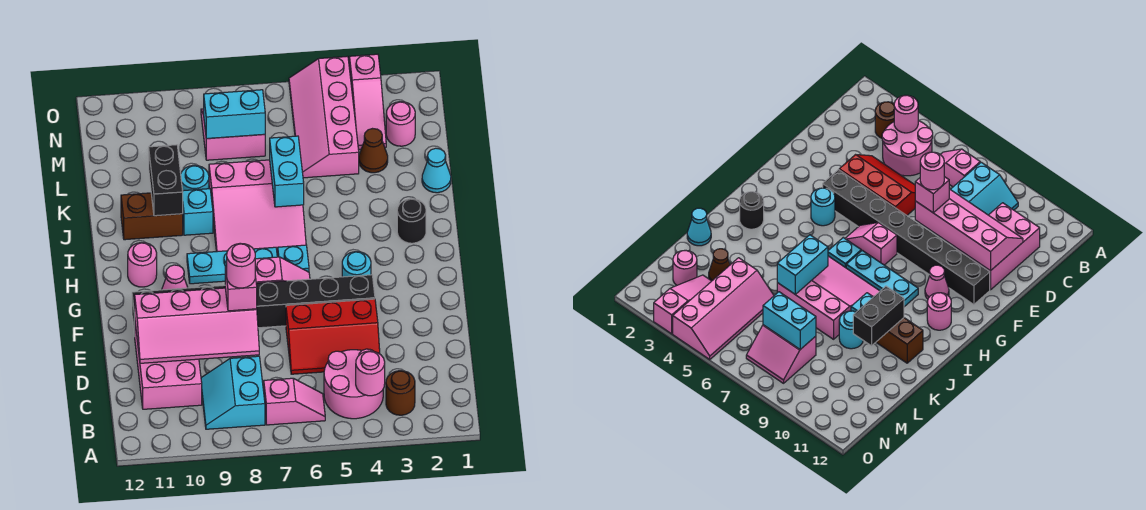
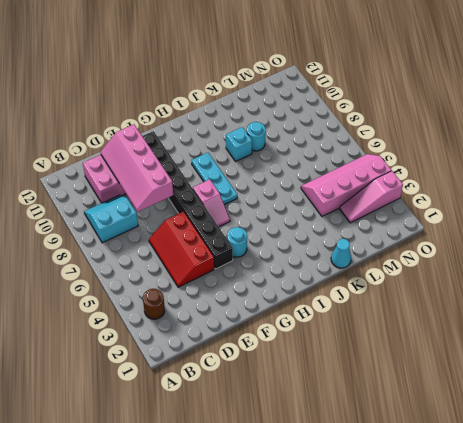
none -> pink round brick B4:C5 level 1
none -> pink slope B6:B7 level 1 top 7
none -> pink cone G10 level 1
none -> cyan plate H6 level 1

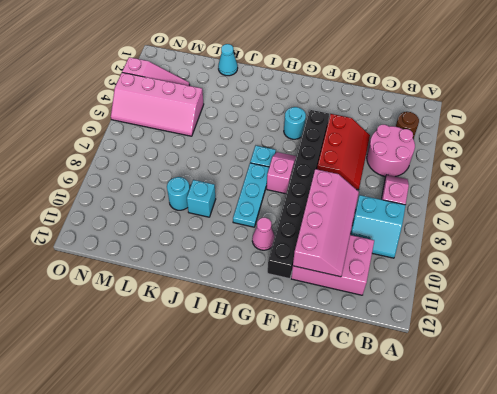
none -> pink round brick H11 level 1
none -> black round brick I2 level 1
none -> pink slope I6:K8 level 1 top K
none -> brown brick J10:J11 level 1

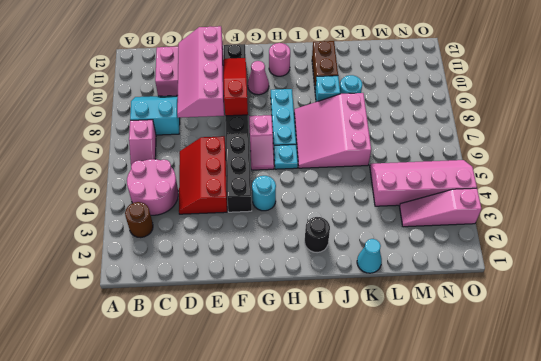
red slope F8:F10 level 2 top 8 -> none
none -> brown cone L3 level 1
none -> pink round brick M2 level 1
none -> pink slope M7:N8 level 1 top M
none -> pink round brick B4 level 2

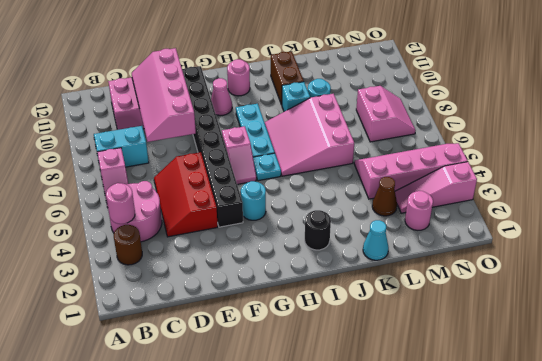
none -> cyan brick J6:K6 level 2
none -> black brick J10:K10 level 2
none -> cyan brick M7:M8 level 2
none -> pink brick E8 level 3

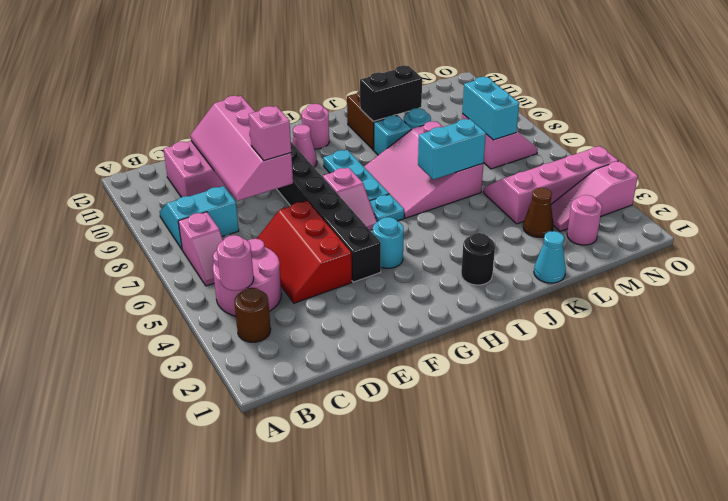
none -> pink round brick E8 level 4

